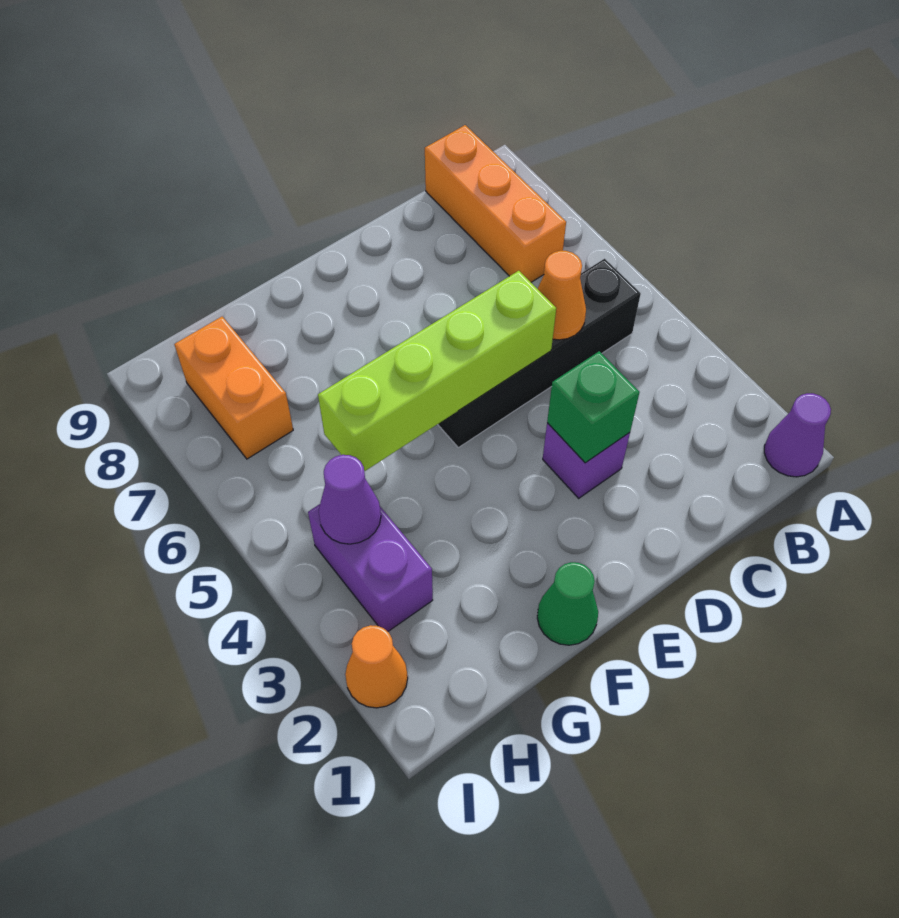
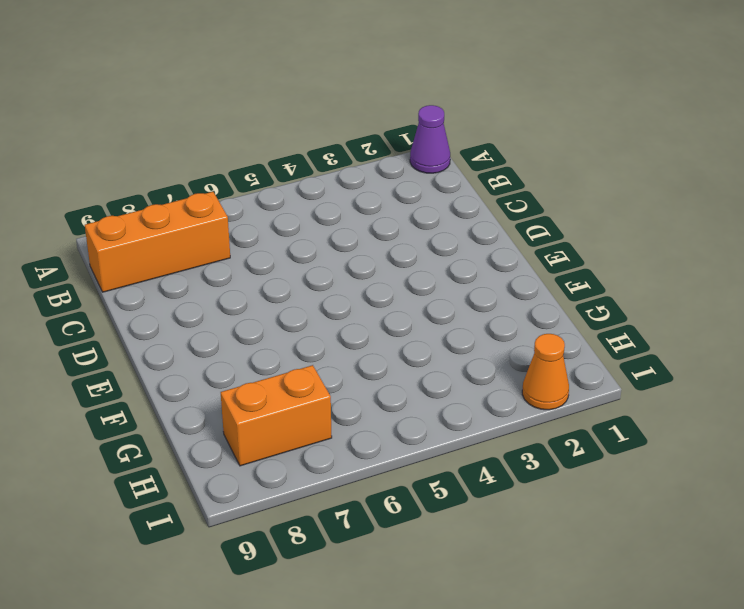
none -> black brick B5:E5 level 1
none -> purple brick D3 level 1
none -> green cone F1 level 1

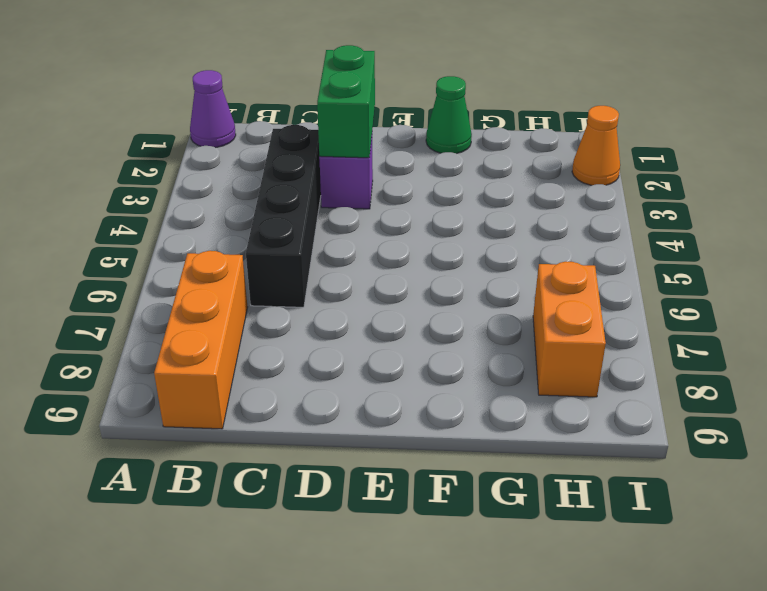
black brick C3:C6 level 1 -> black brick B5:E5 level 1
green brick D2:D3 level 2 -> green brick D3 level 2
none -> purple brick H3:H4 level 1
none -> orange cone C5 level 2
none -> lime brick D5:G5 level 2

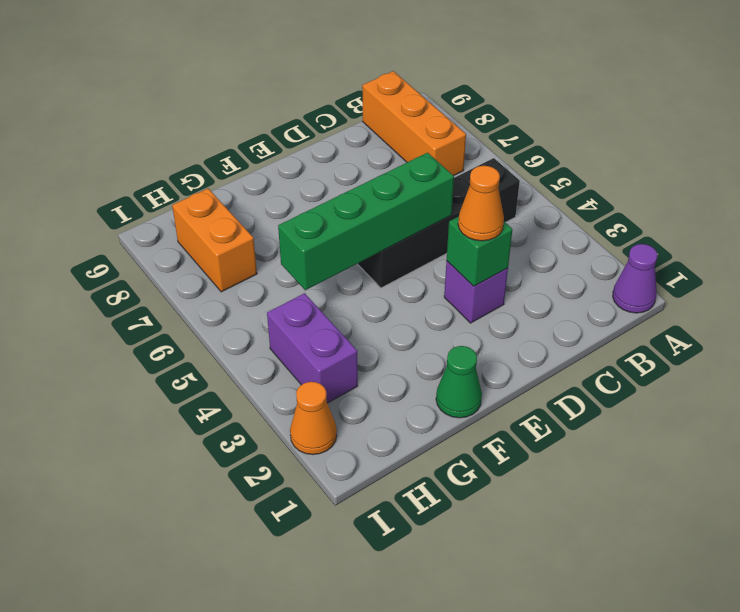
orange cone D3 level 3 -> orange cone C5 level 2
green brick D5:G5 level 2 -> lime brick D5:G5 level 2
none -> purple cone H4 level 2

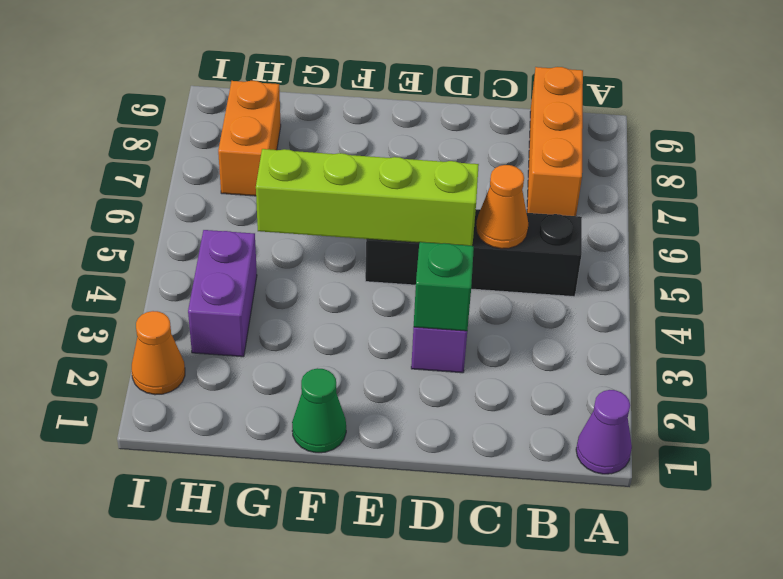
none -> purple cone H4 level 2

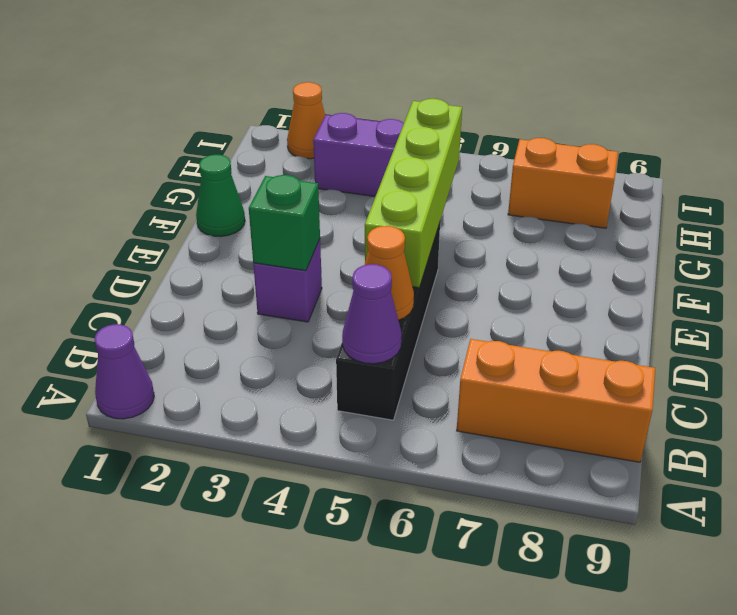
purple cone B5 level 2 -> purple cone H4 level 2

